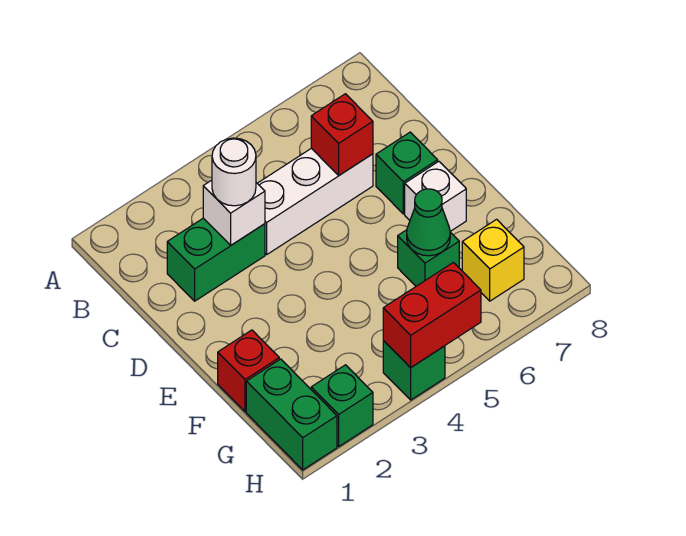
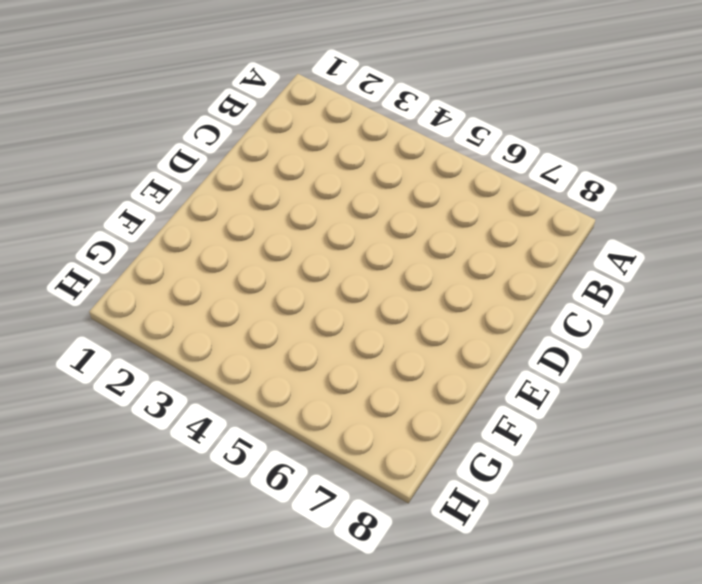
none -> green brick C2:C3 level 1
none -> white brick C4:C6 level 1
none -> green brick D7 level 1

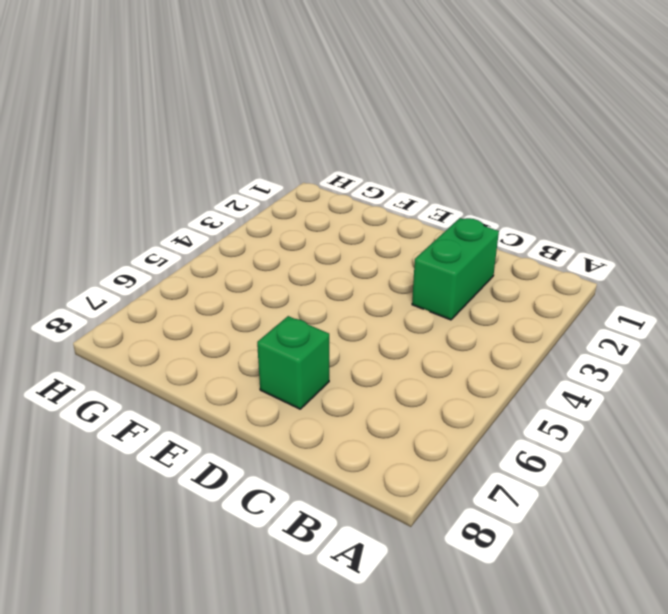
none -> white brick C4:C6 level 1
none -> white brick E7 level 1
none -> red brick F1 level 1

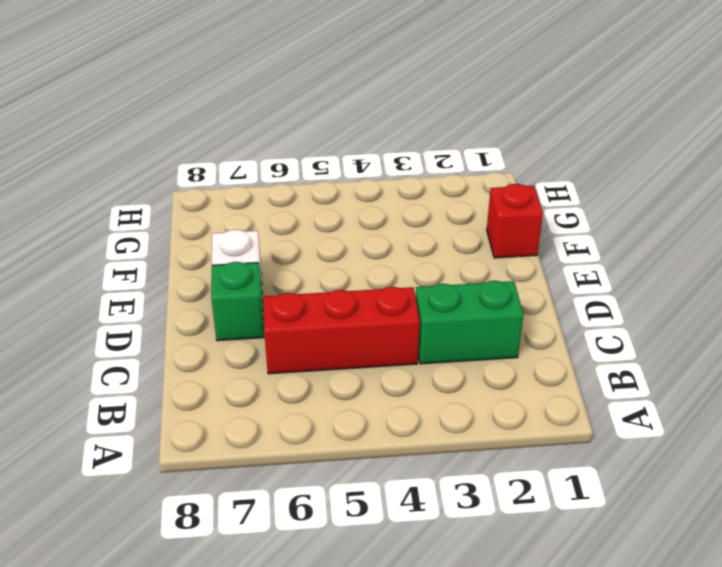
red brick C4:C6 level 1 -> white brick C4:C6 level 1
none -> green brick F6 level 1
none -> green brick G1:H1 level 1
none -> yellow brick G7 level 1

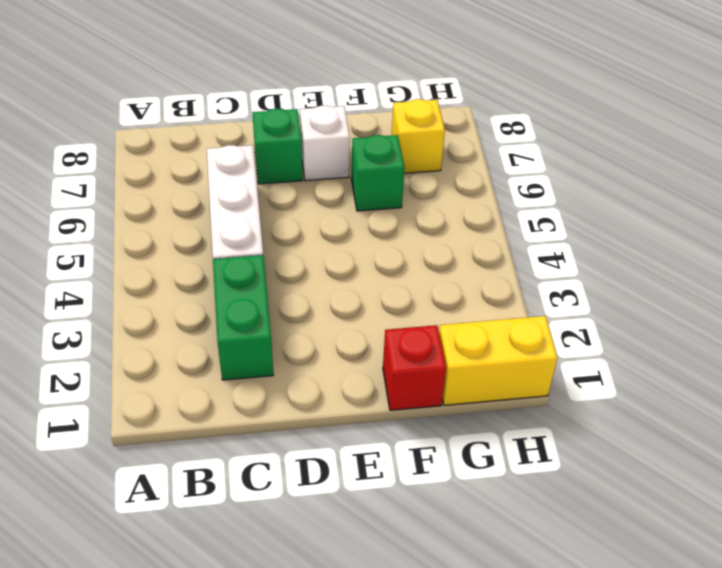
yellow brick G1:H1 level 1 -> green brick G1:H1 level 1
none -> green brick H2 level 1
none -> green brick H4 level 1
none -> white brick C3 level 2

